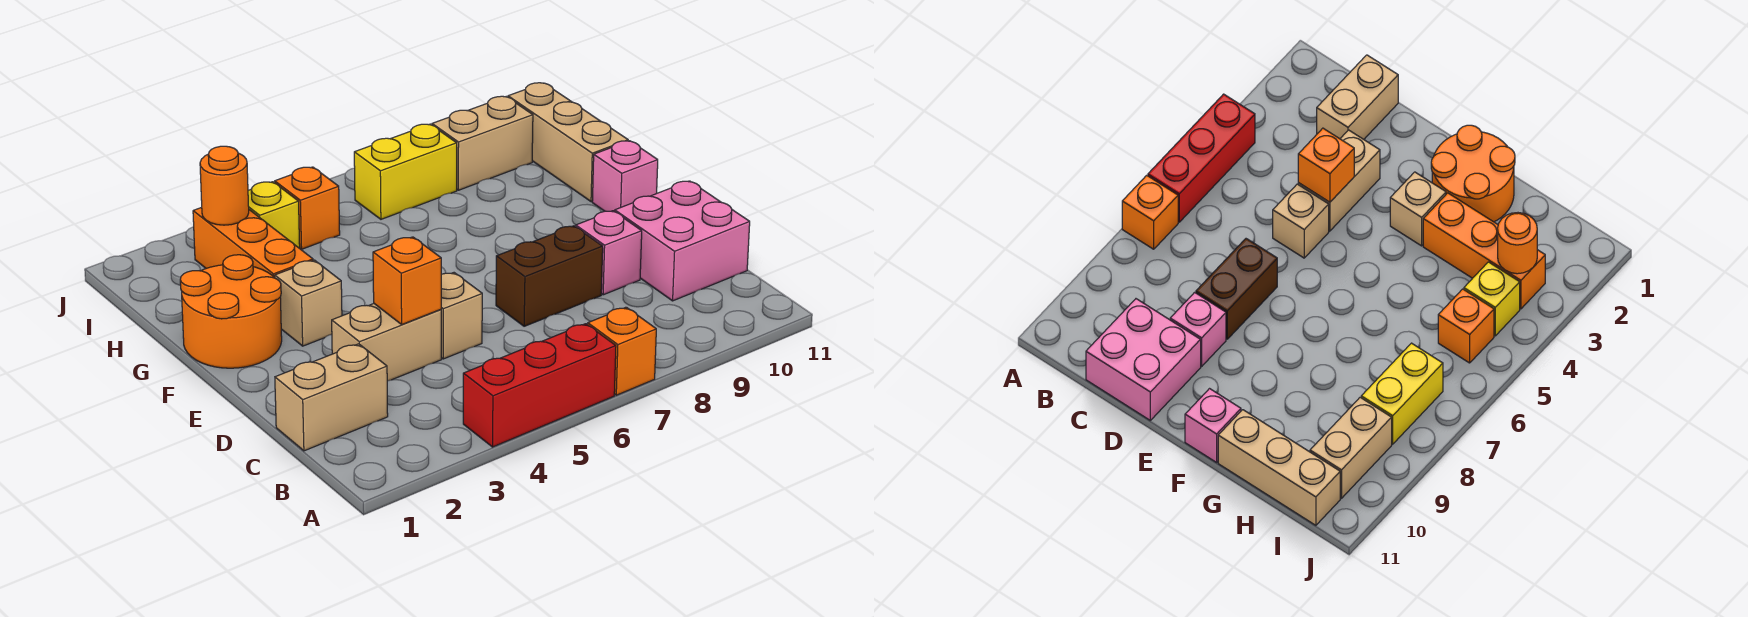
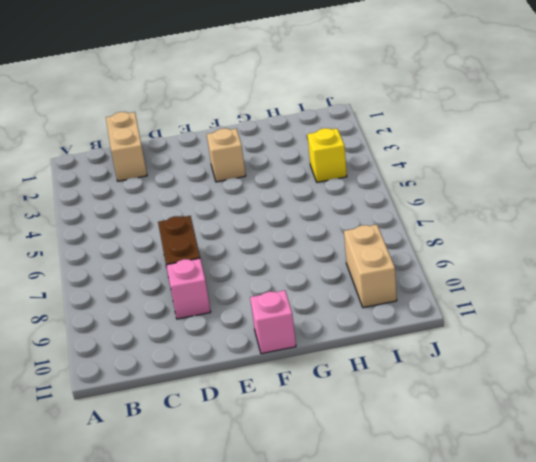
none -> red brick A4:A6 level 1
none -> orange brick A7 level 1
none -> pink brick C10:D11 level 1

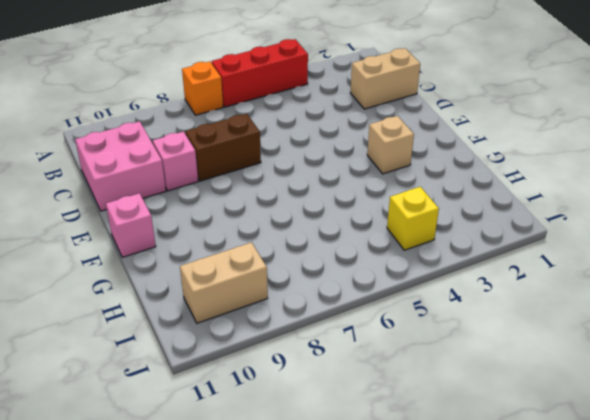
none -> tan brick D3:D4 level 1
none -> tan brick D5 level 1
none -> orange round brick F1:G2 level 1

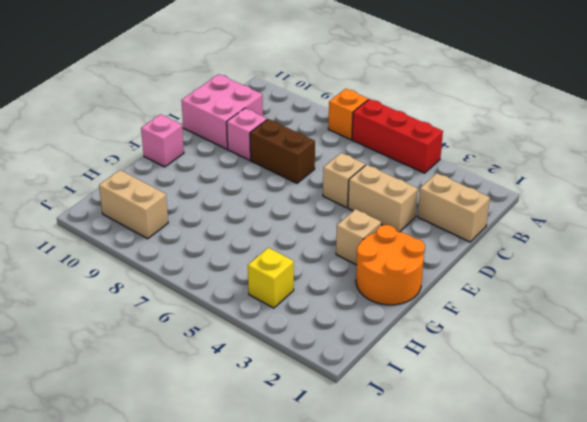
none -> orange brick G3:I3 level 1
none -> tan brick G11:I11 level 1
none -> orange brick I5 level 1

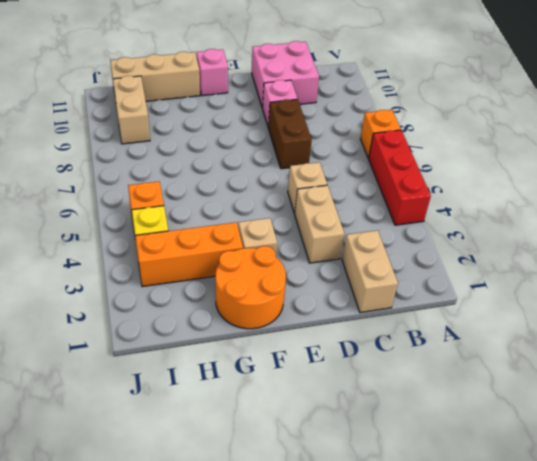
none -> yellow brick I7:I8 level 1
none -> orange brick D4 level 2
none -> orange round brick I3 level 2

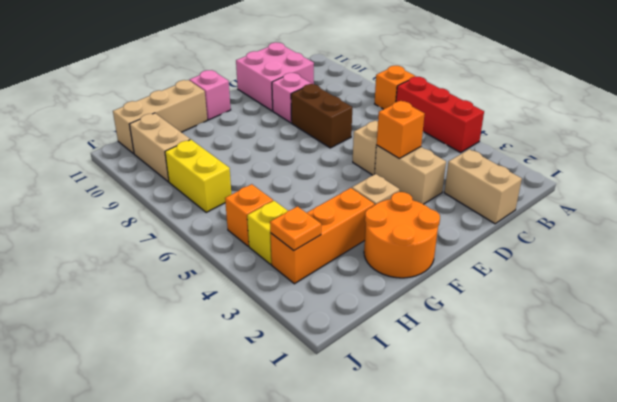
orange plate I3 level 2 -> orange round brick I3 level 2

